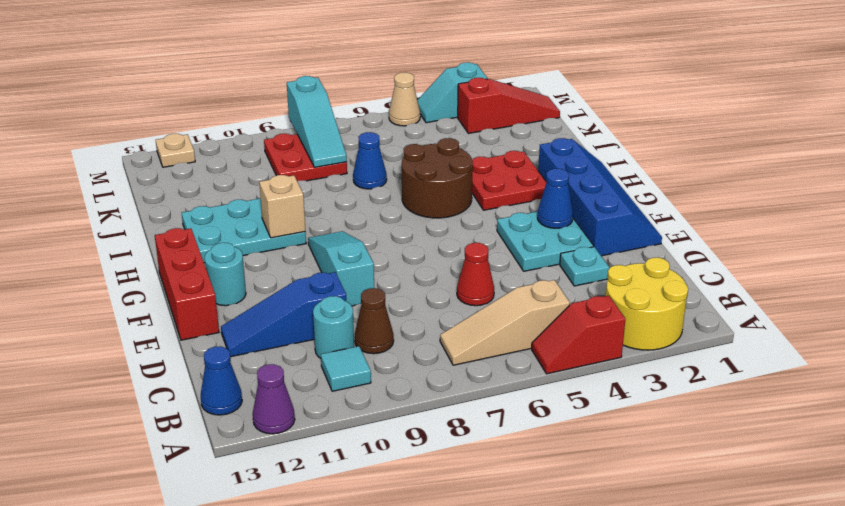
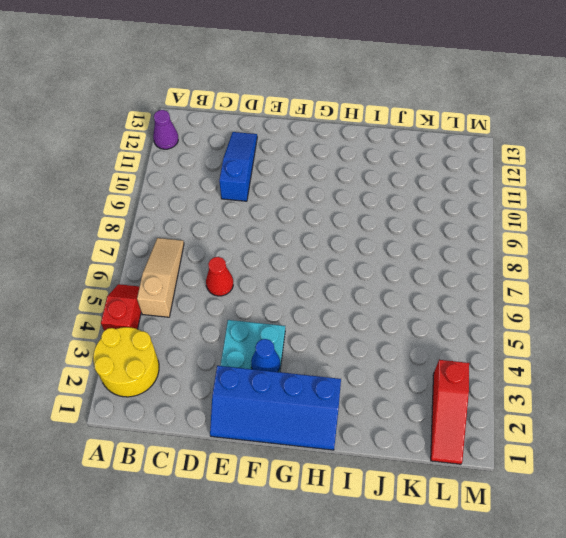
none -> cyan tile B10 level 1
none -> blue cone B13 level 1
none -> brown cone C9 level 1

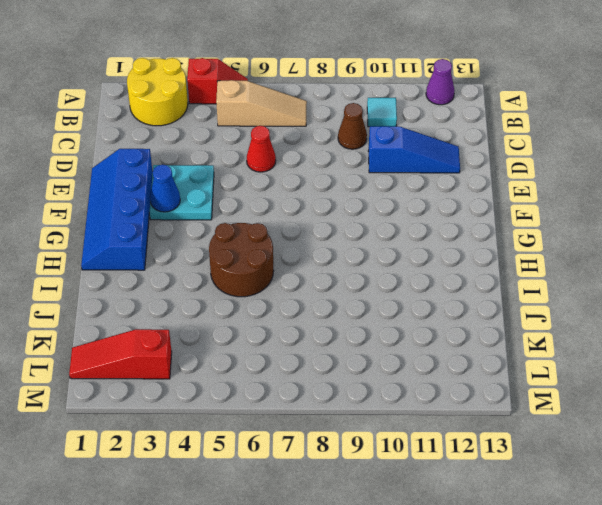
none -> blue cone B13 level 1
none -> cyan round brick C10 level 1
none -> cyan plate D3 level 1

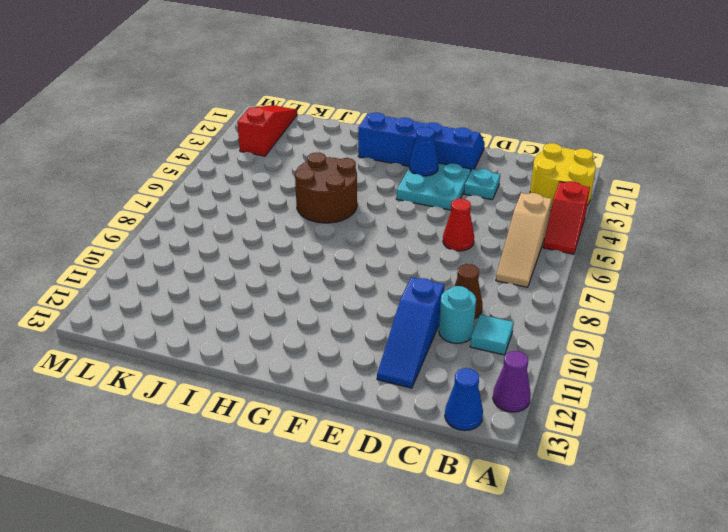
none -> cyan slope E9:G9 level 1 top E
none -> red brick E13:G13 level 1
none -> cyan round brick F12 level 1

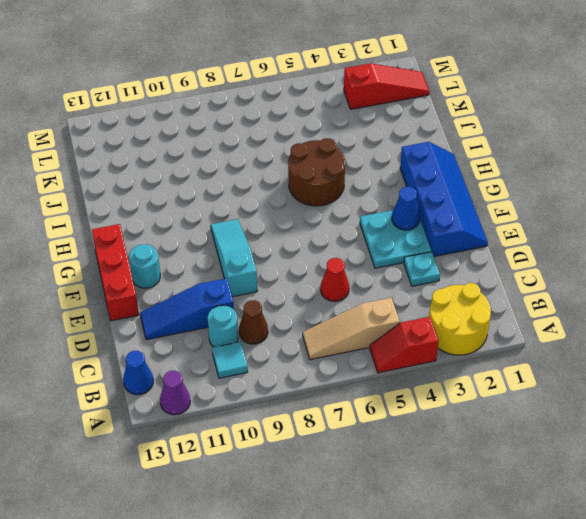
none -> red plate H3:I4 level 1
none -> cyan plate H10:I12 level 1
none -> blue cone J7 level 1

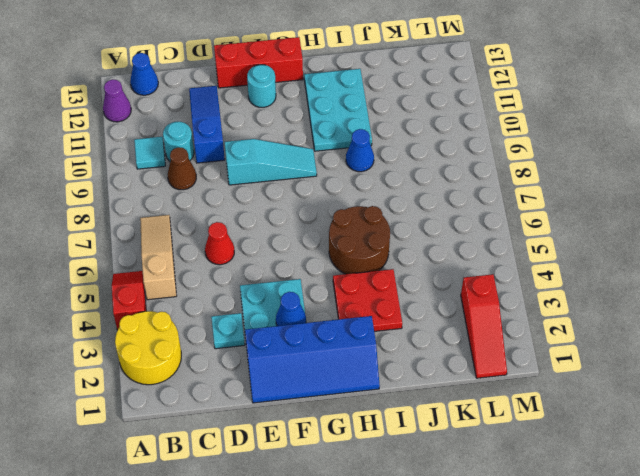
blue cone I9 level 1 -> blue cone J7 level 1
none -> red plate K8:L9 level 1
none -> cyan slope M3:M4 level 1 top 3
none -> tan cone M5 level 1

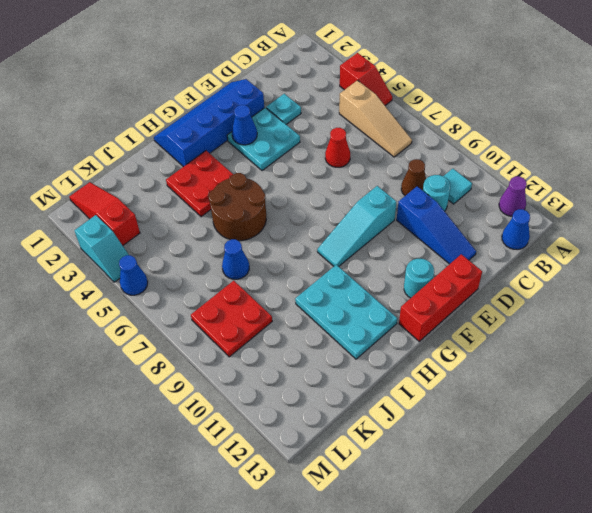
blue cone M5 level 1 -> tan cone M5 level 1
none -> yellow round brick A2:B3 level 1
none -> tan plate M12 level 1
none -> tan brick H10 level 2

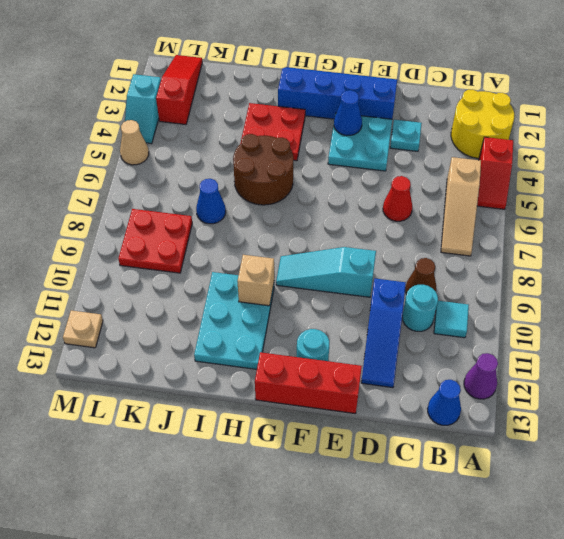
none -> cyan slope K8:M8 level 2 top M

